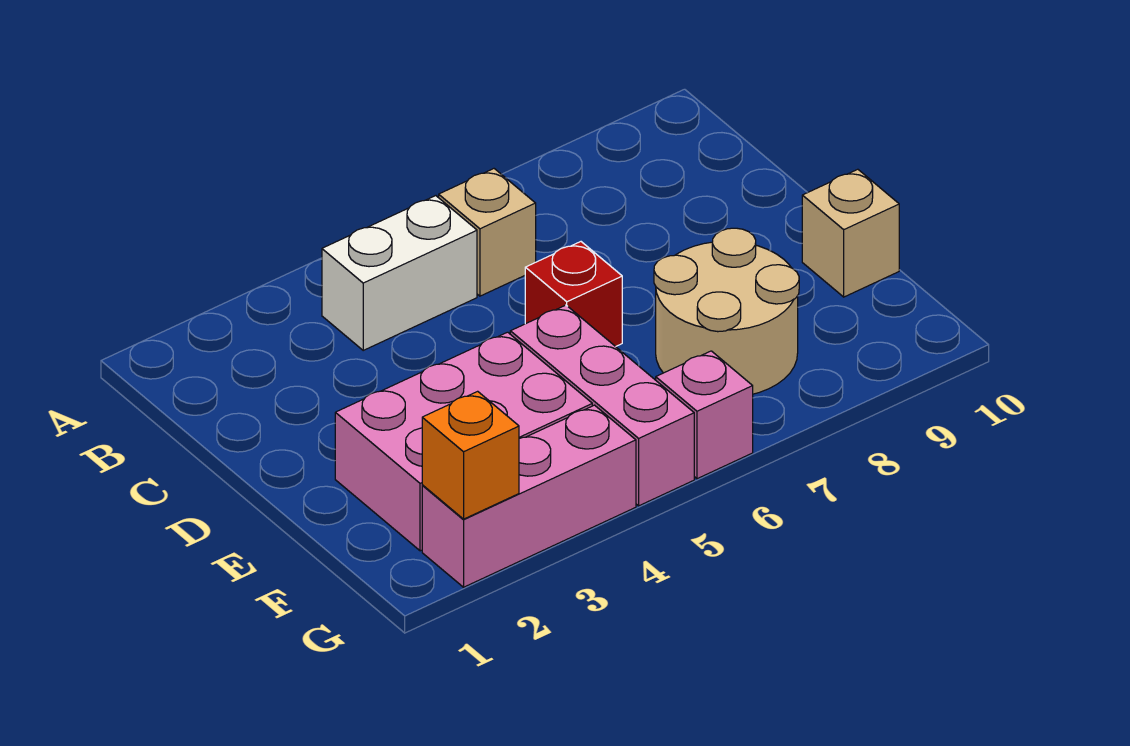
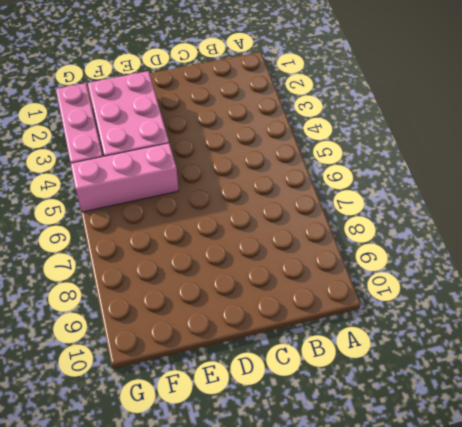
none -> white brick B4:B5 level 1
none -> tan brick B6 level 1

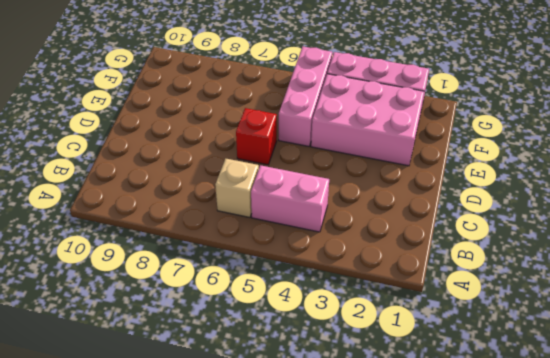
pink brick B4:B5 level 1 -> white brick B4:B5 level 1
none -> tan round brick E7:F8 level 1
none -> tan brick E10 level 1

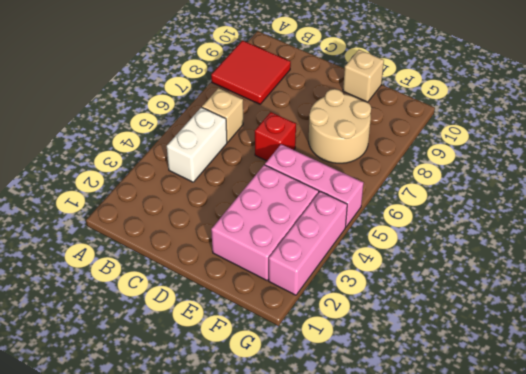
red tile A8:B9 level 1 -> none
none -> pink brick G6 level 1
none -> orange brick G2 level 2

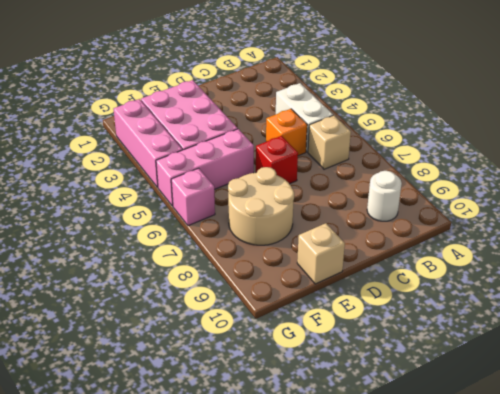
white round brick B9 level 1 -> none
orange brick C5 level 1 -> orange brick G2 level 2

